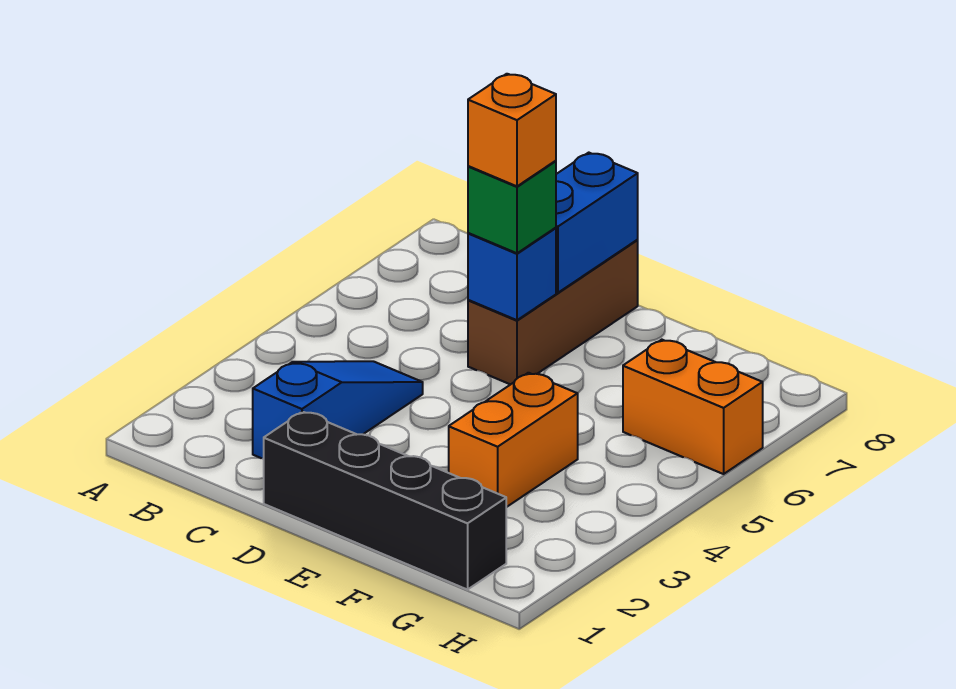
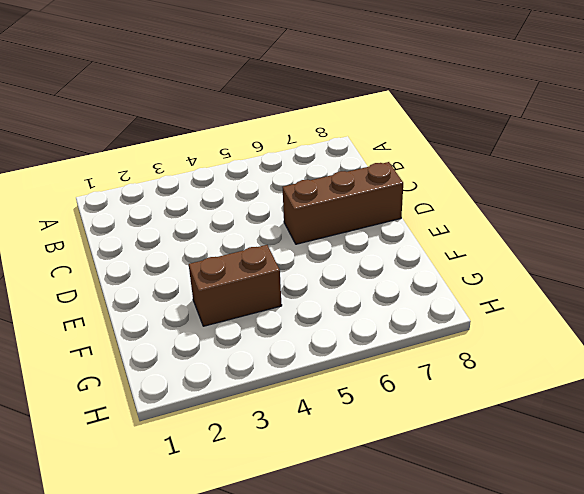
brown brick F3:F4 level 1 -> orange brick F3:F4 level 1
none -> blue slope C2:C4 level 1 top 2
none -> black brick D1:G1 level 1

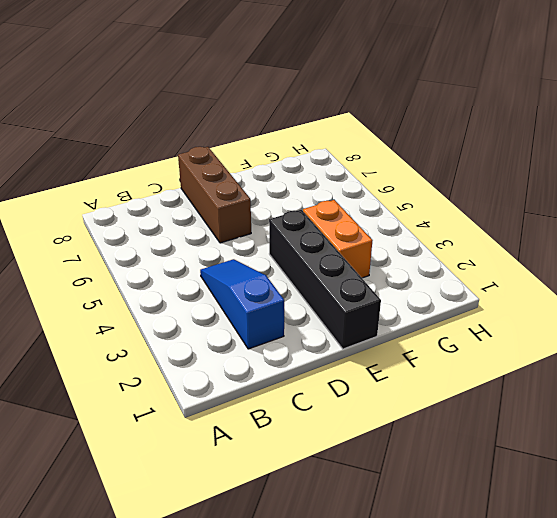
black brick E1:E4 level 1 -> black brick D1:G1 level 1
none -> orange brick G6:H6 level 1
none -> blue brick D6 level 2

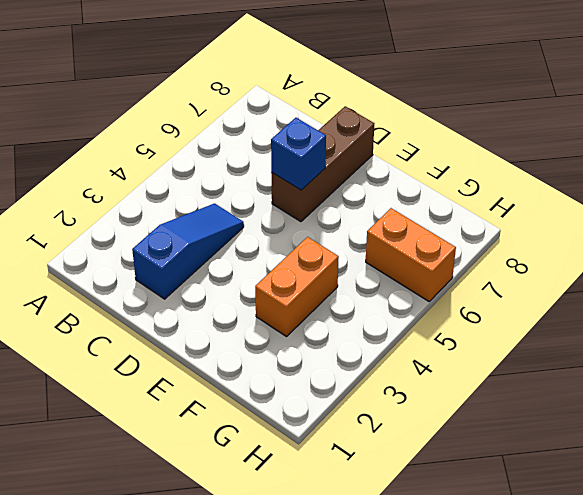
none -> black brick D1:G1 level 1
none -> blue brick D7:D8 level 2

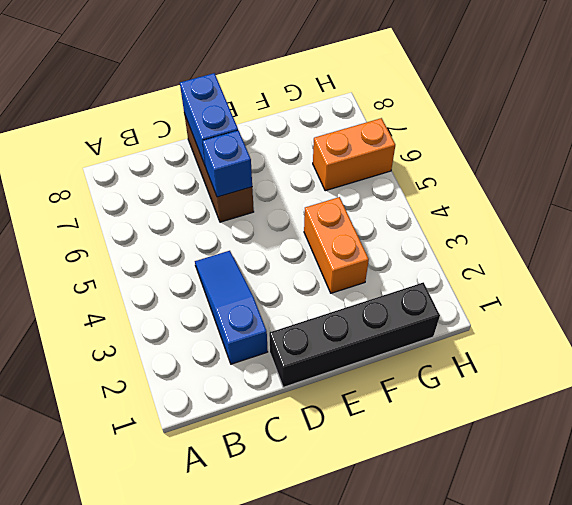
none -> green brick D6 level 3
none -> orange brick D6 level 4

